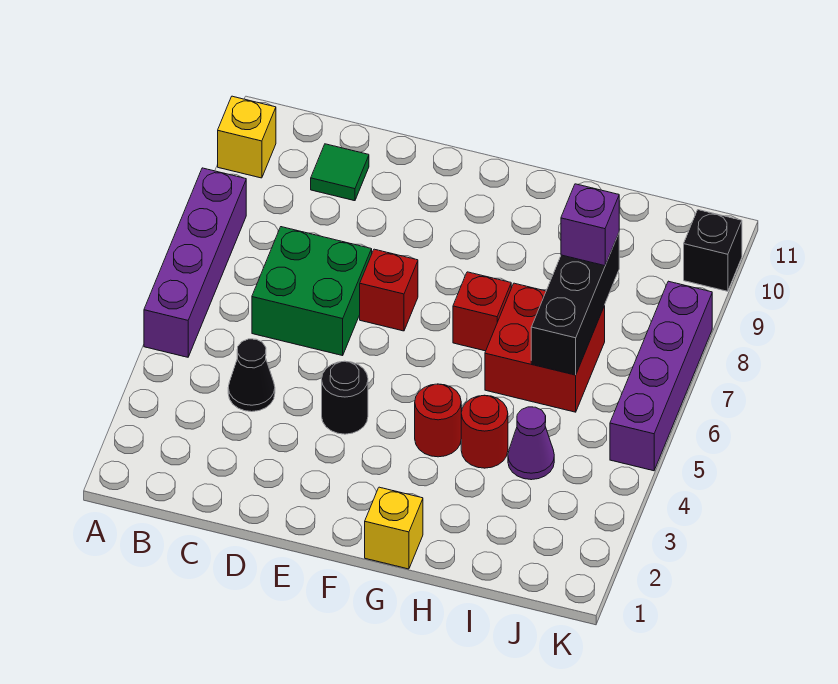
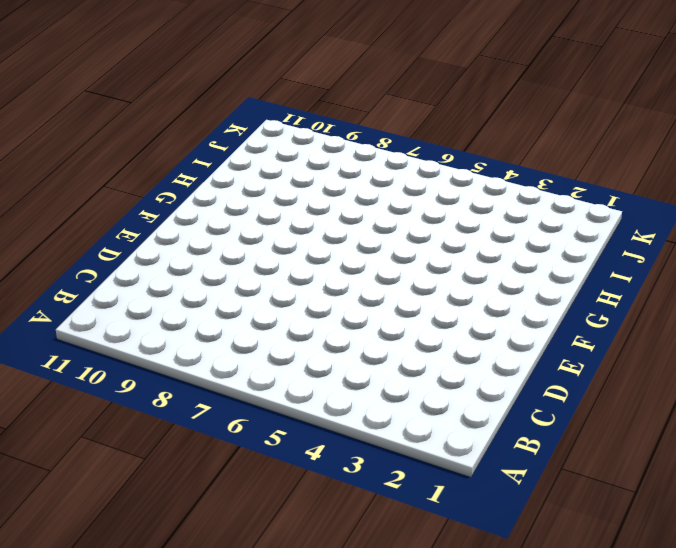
none -> purple brick A5:A8 level 1
none -> yellow brick A10 level 1
none -> black cone C4 level 1

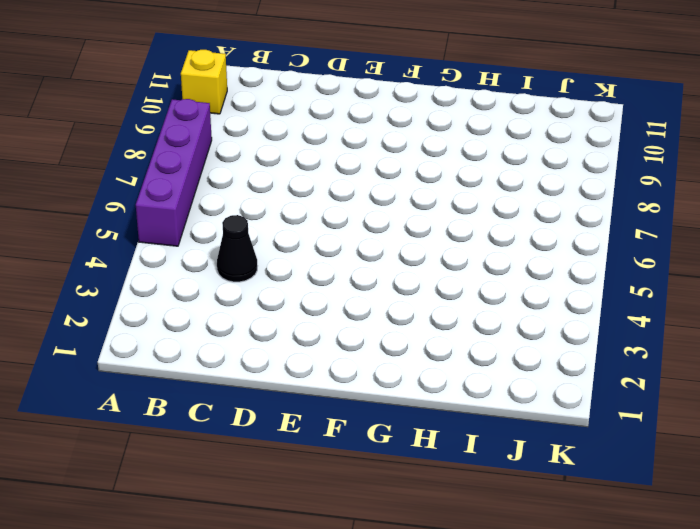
none -> green brick C6:D7 level 1
none -> green tile C10 level 1
none -> black round brick E4 level 1

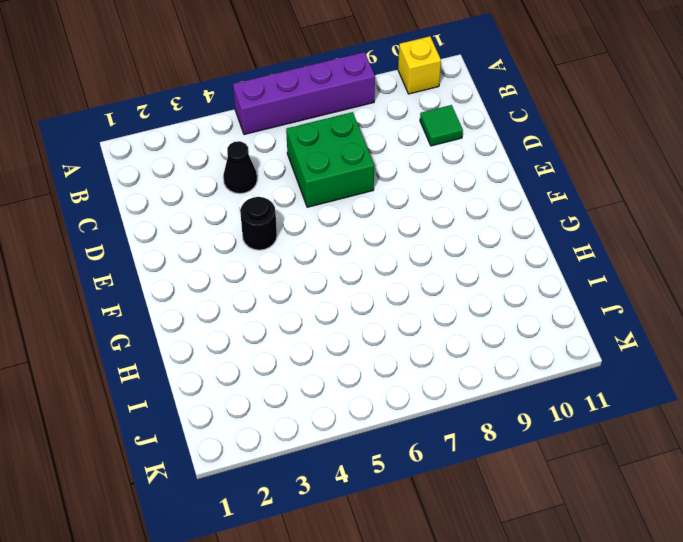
none -> red brick E7 level 1
none -> yellow brick G1 level 1
none -> red round brick G4 level 1

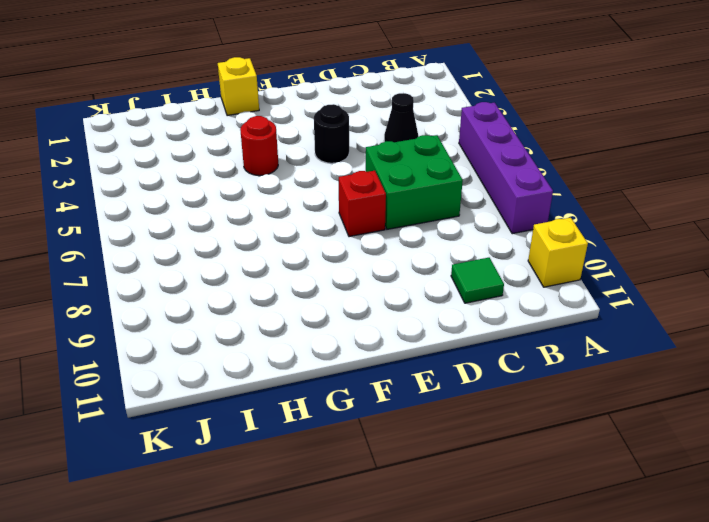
none -> red brick G7 level 1
none -> red round brick H4 level 1
none -> red brick H6:I7 level 1

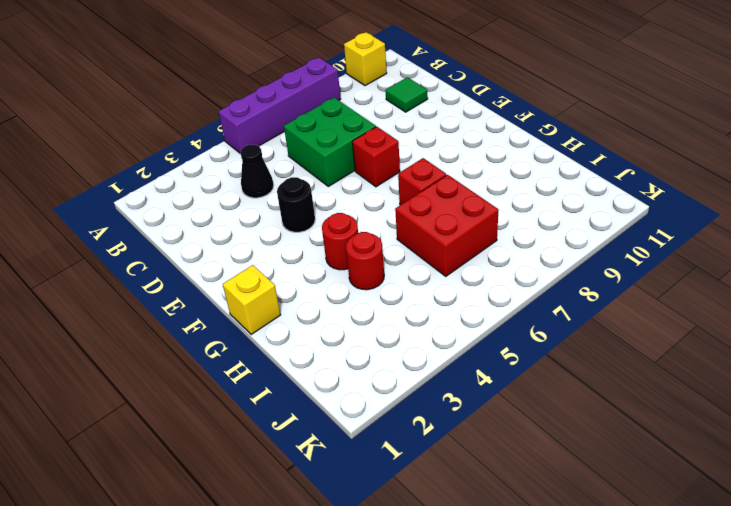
none -> purple cone I4 level 1
none -> purple brick K5:K8 level 1
none -> black brick K10 level 1

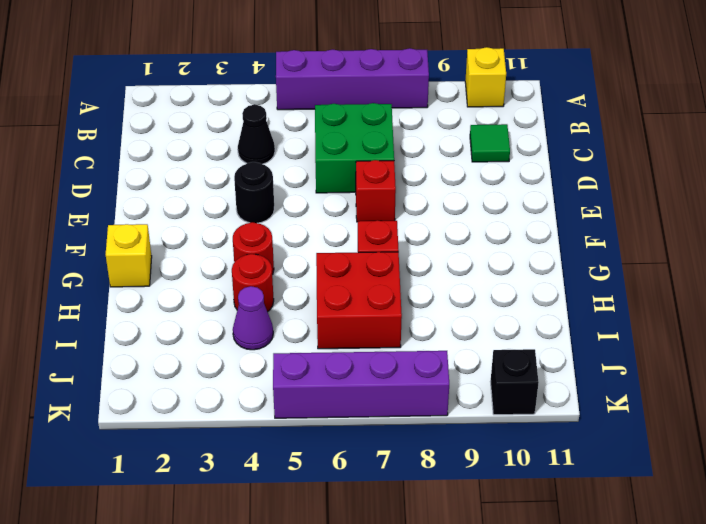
none -> black brick I6:I8 level 2
none -> purple brick I8 level 3

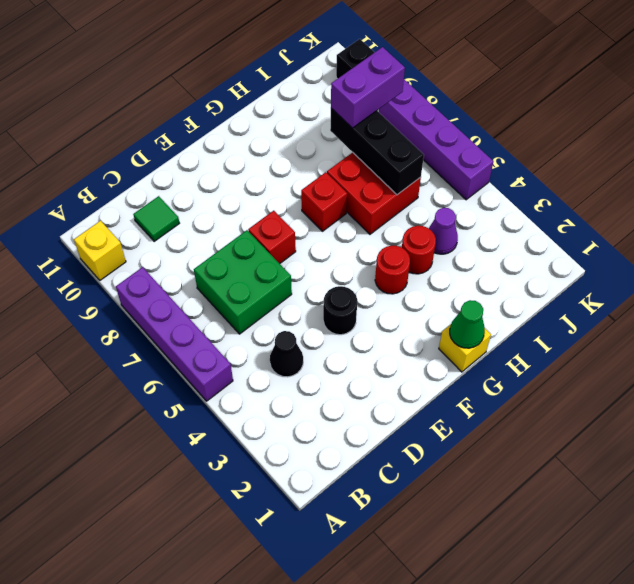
green cone G1 level 2 -> none
purple brick I8:J8 level 3 -> purple brick I8 level 3

